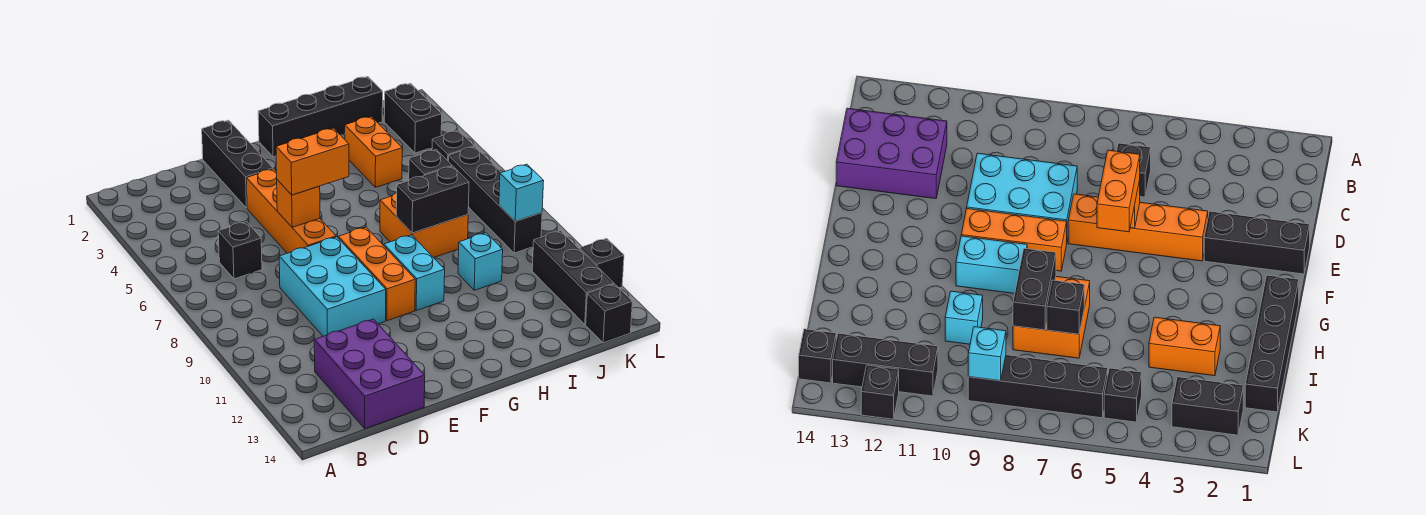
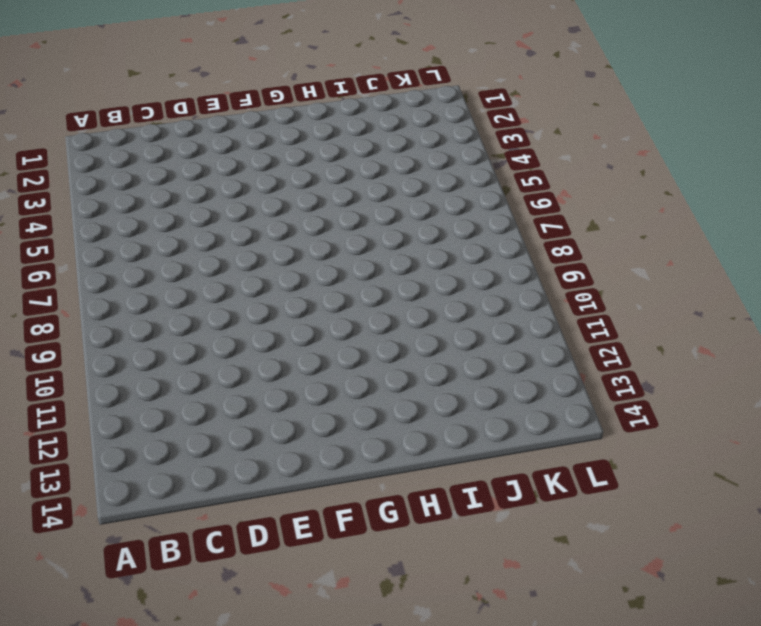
none -> black brick C6 level 1
none -> purple brick C12:D14 level 1
none -> cyan brick D8:E10 level 1

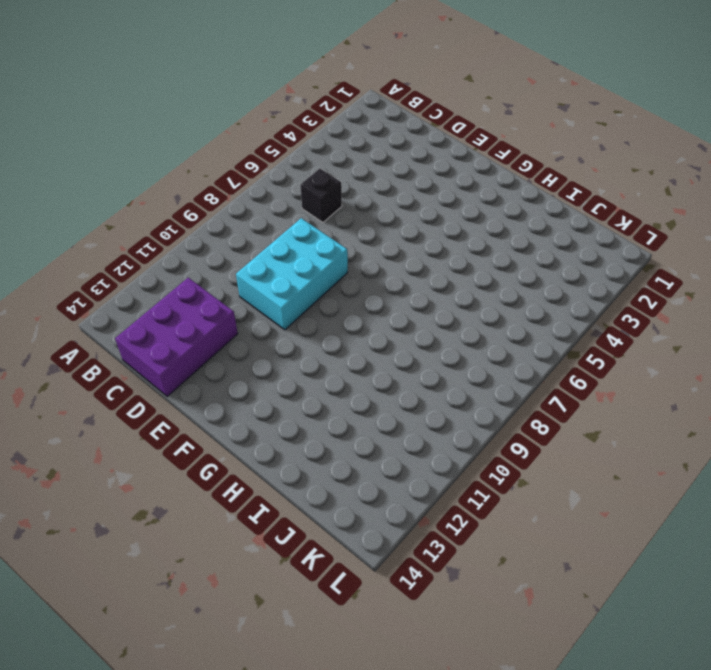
none -> black brick E1:E3 level 1
none -> orange brick E4:E7 level 1
none -> orange brick F8:F10 level 1

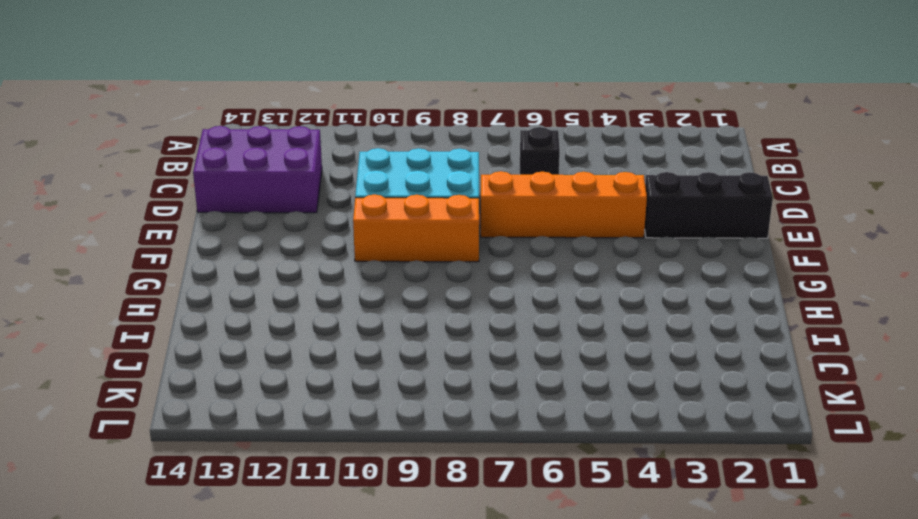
none -> black brick G1:J1 level 1
none -> cyan brick G9:G10 level 1
none -> orange brick H7:I8 level 1

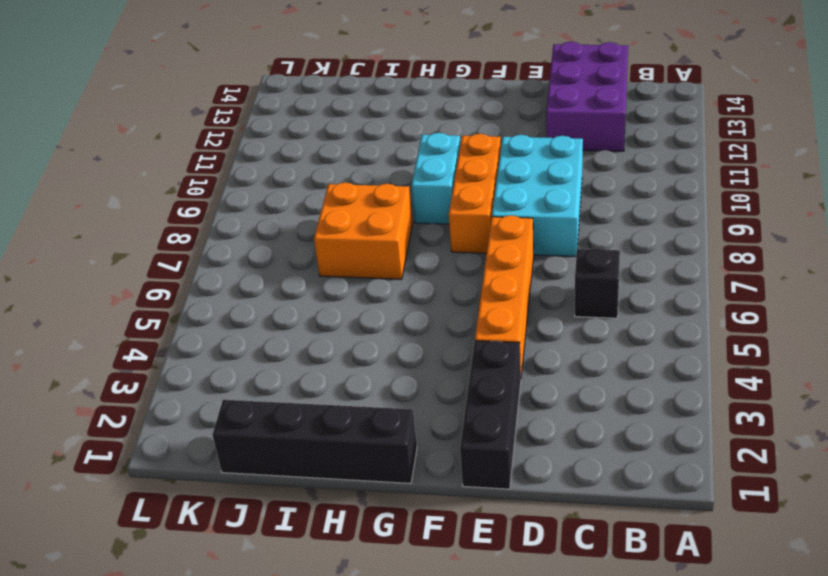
none -> orange brick I3:I4 level 1
none -> cyan brick I10 level 1
none -> black brick K2:K3 level 1

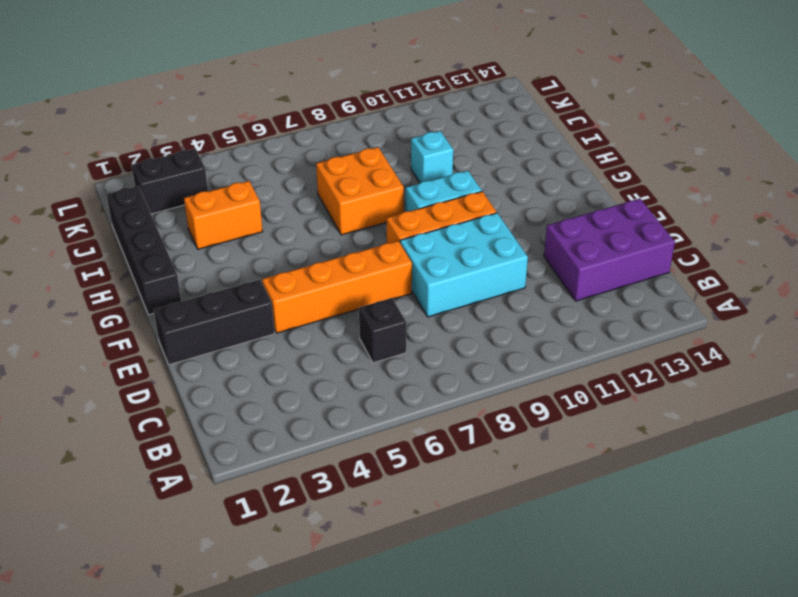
none -> black brick K5 level 1
none -> black brick K6:K9 level 1
none -> black brick K11:K13 level 1

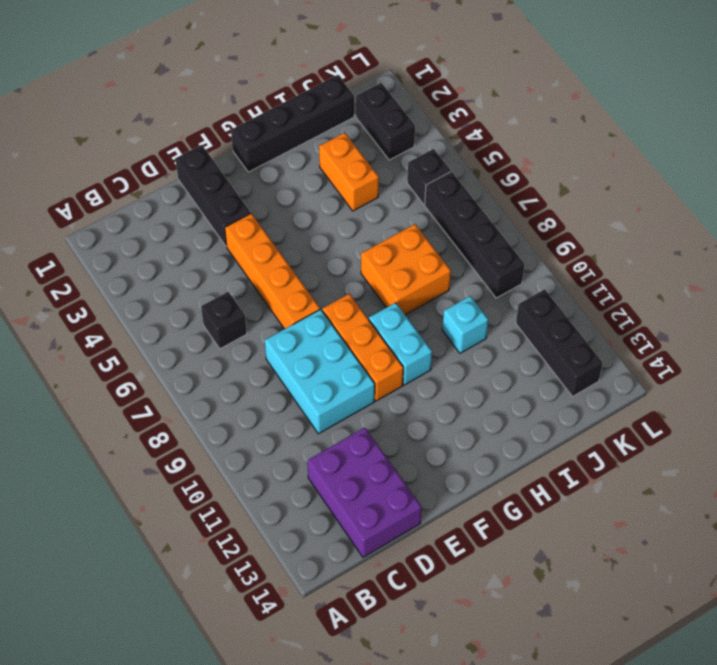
none -> black brick K14 level 1
none -> black brick L12 level 1
none -> orange brick E6 level 2

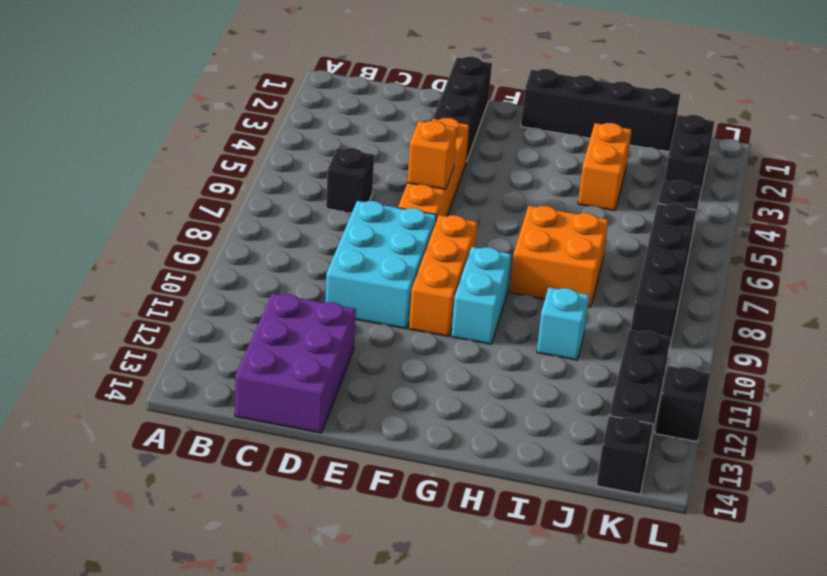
none -> black brick H8:I8 level 2
none -> black brick I7 level 2
none -> cyan brick K9 level 2

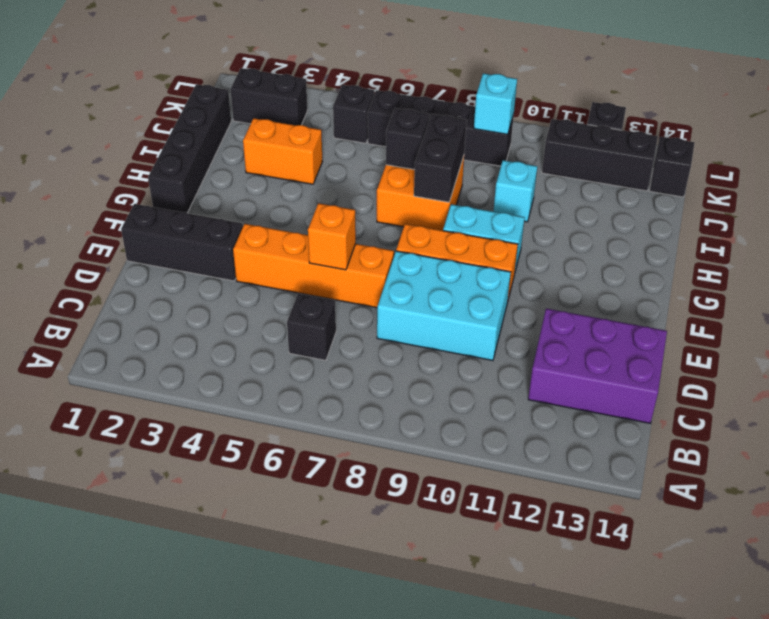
none -> orange brick E6:F6 level 3

